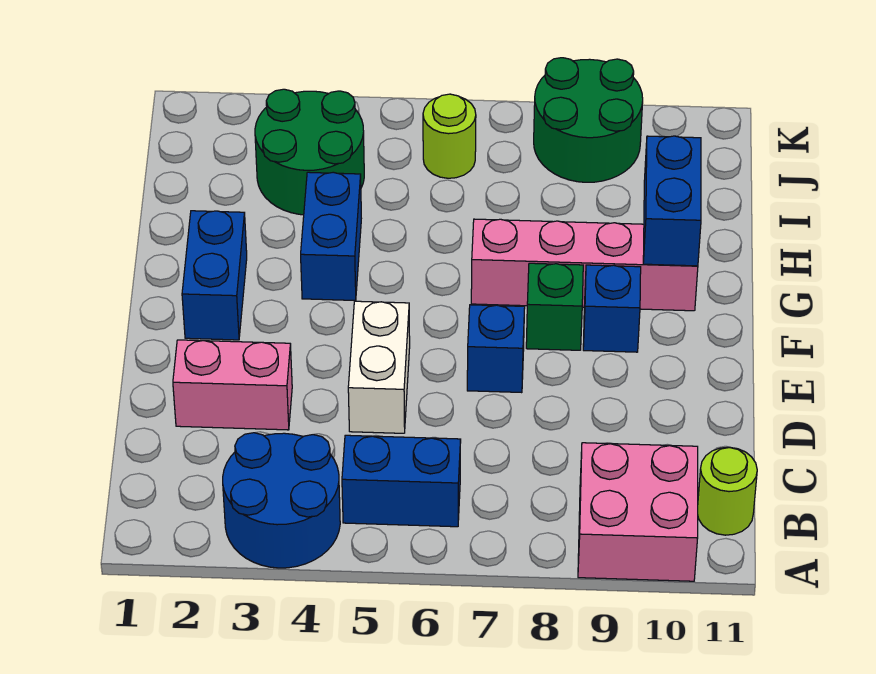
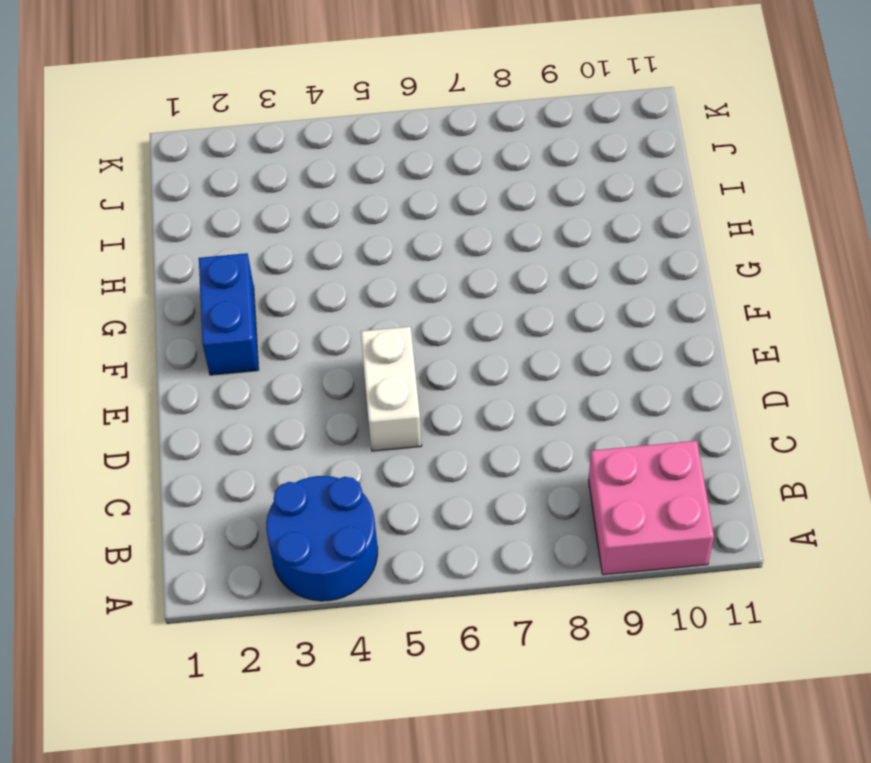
none -> blue brick B5:B6 level 1
none -> lime round brick B11 level 1
none -> pink brick D2:D3 level 1

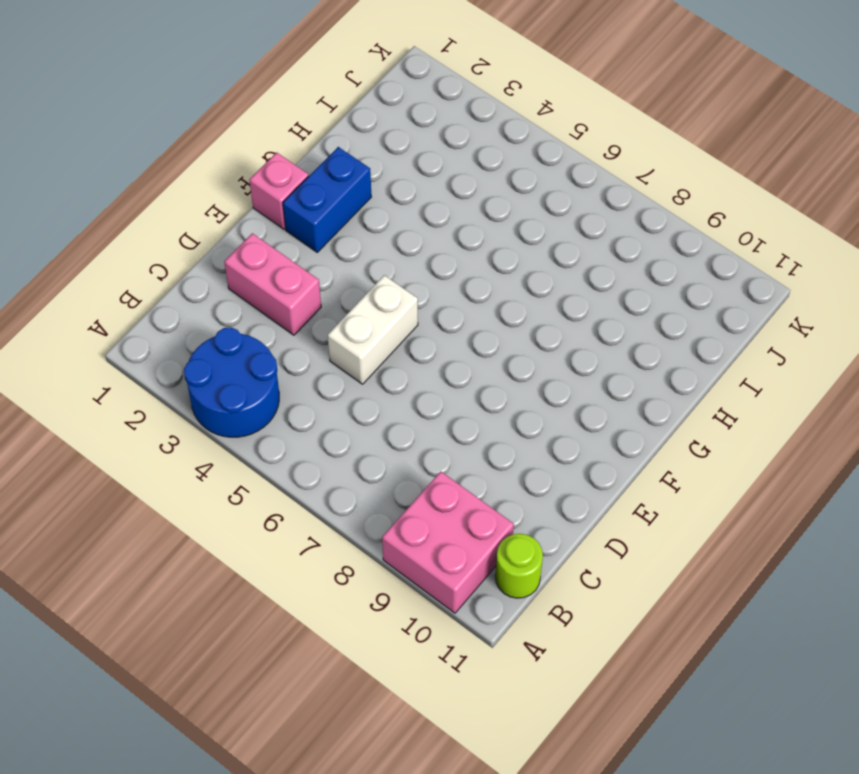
pink brick F1 level 1 -> none
none -> blue brick B5:B6 level 1
none -> blue brick E7 level 1
none -> green brick F8 level 1

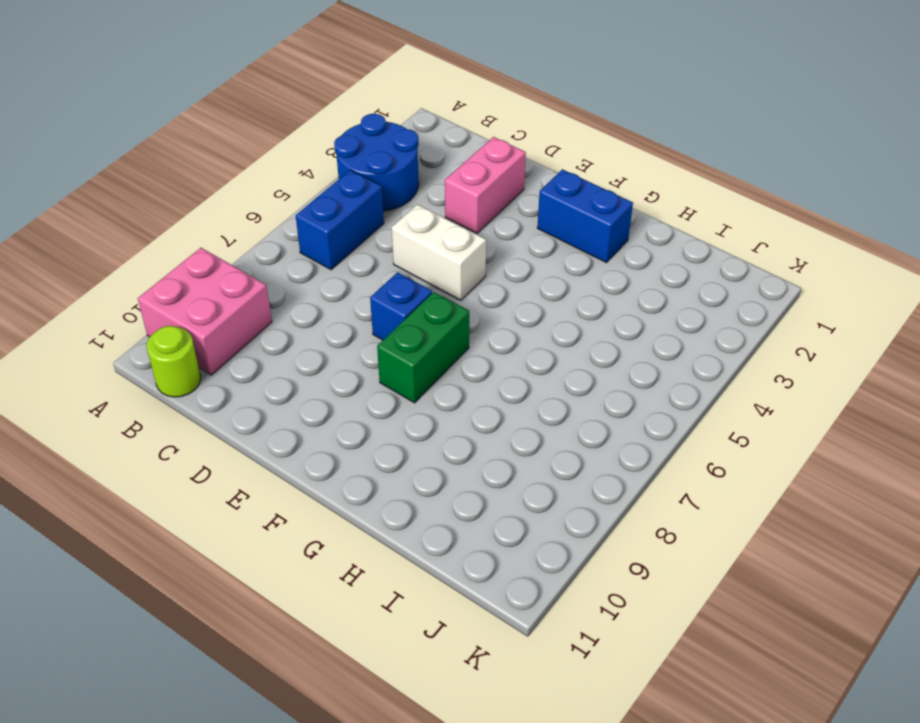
green brick F7:F8 level 1 -> green brick F8 level 1
none -> blue brick F9 level 1
none -> blue brick G4:H4 level 1
none -> pink brick G7:G10 level 1

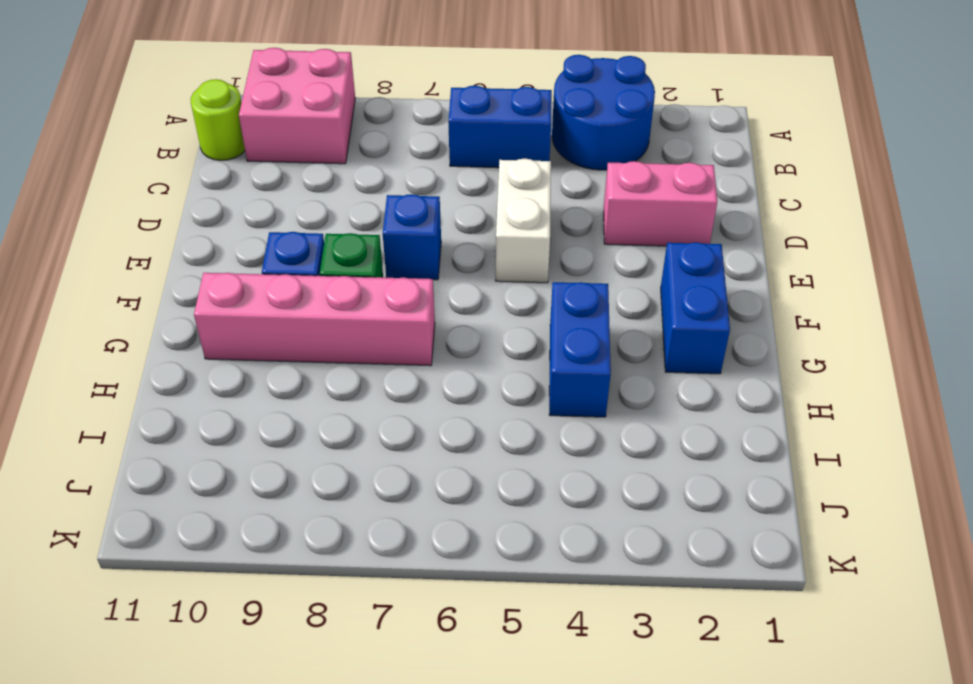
none -> green round brick I3:J4 level 1
none -> lime round brick J6 level 1
none -> green round brick J8:K9 level 1

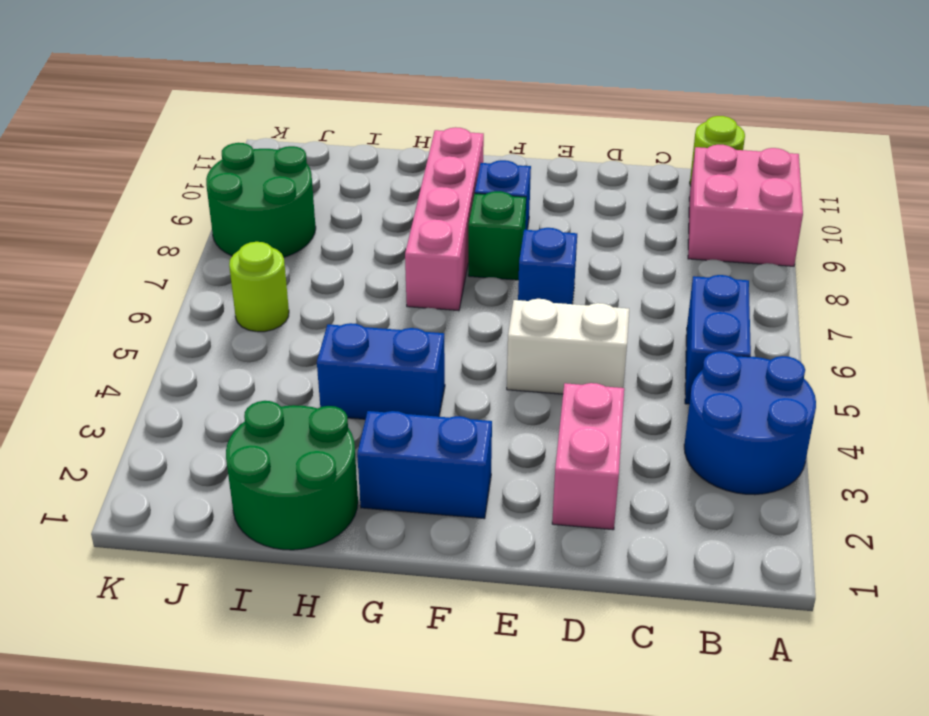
green round brick H1:I2 level 1 -> green round brick I3:J4 level 1
none -> blue brick G10:H10 level 2

